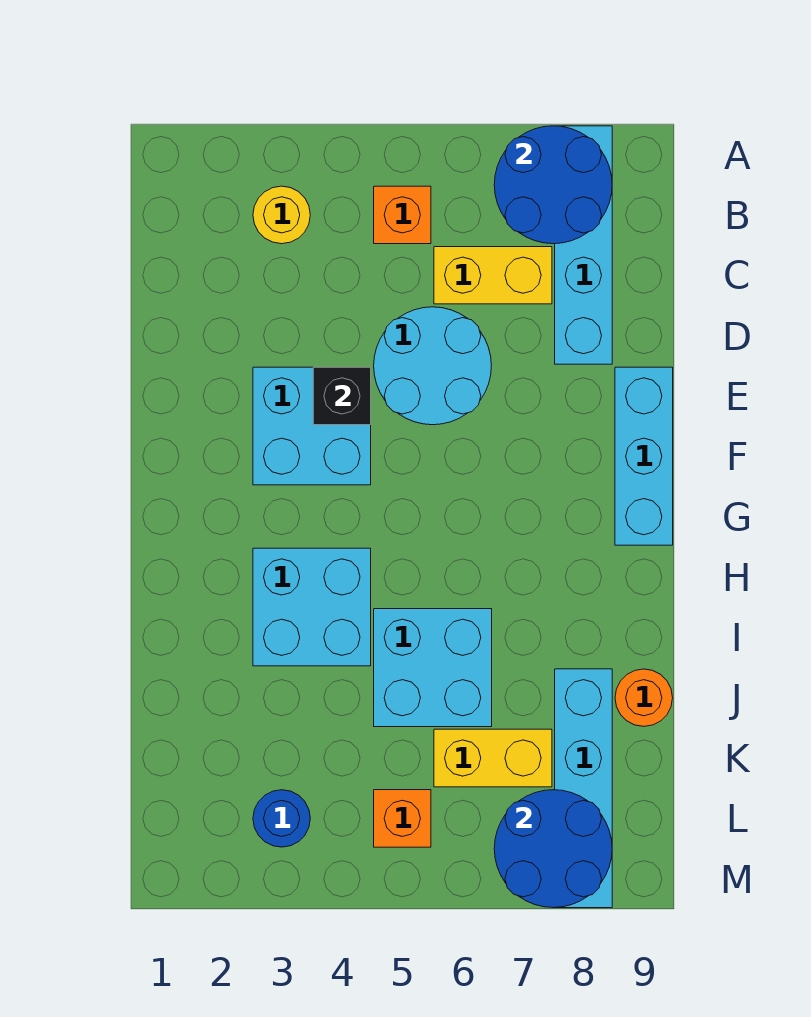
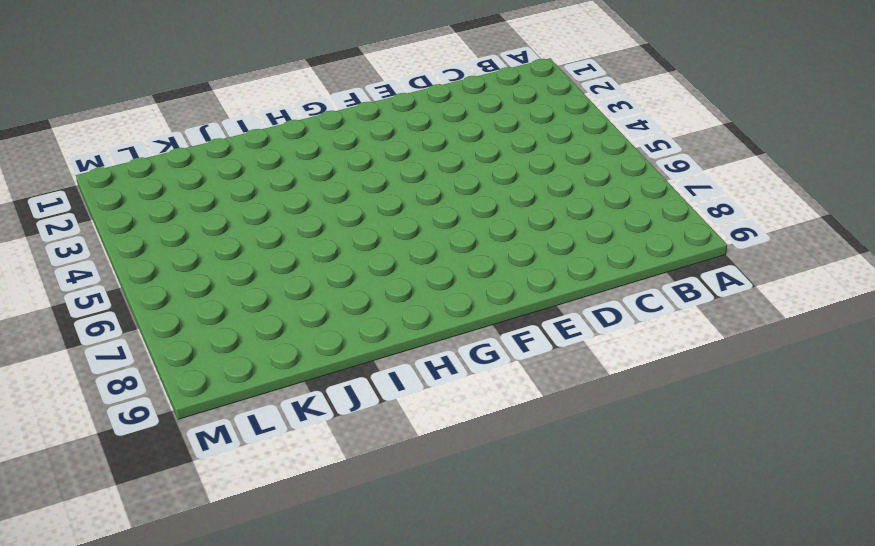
none -> cyan brick A8:D8 level 1
none -> yellow round brick B3 level 1
none -> orange brick B5 level 1

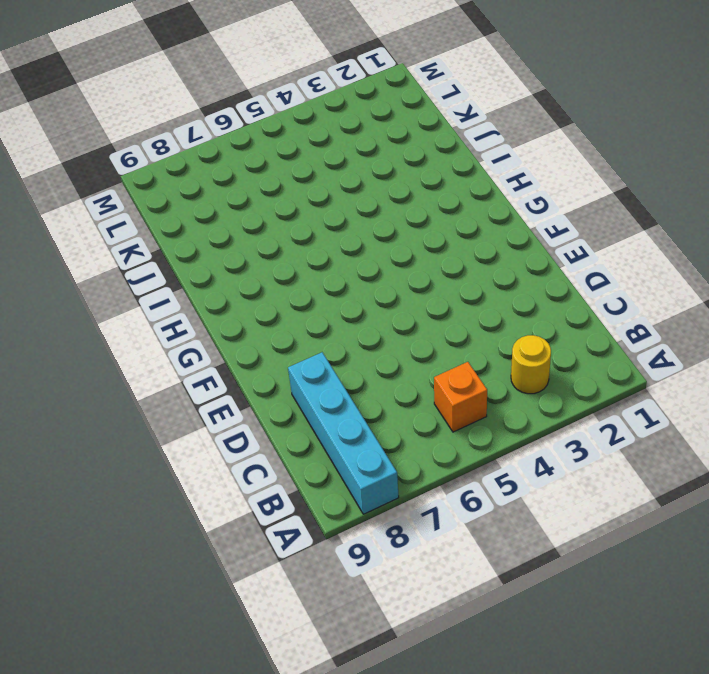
none -> yellow brick C6:C7 level 1
none -> cyan round brick D5:E6 level 1
none -> cyan brick E3:F4 level 1

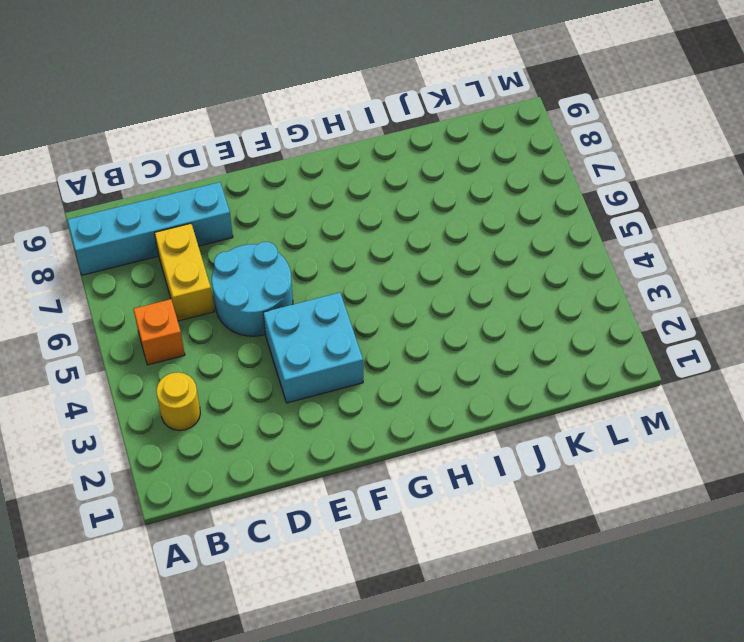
none -> cyan brick E9:G9 level 1
none -> cyan brick H3:I4 level 1
none -> cyan brick I5:J6 level 1

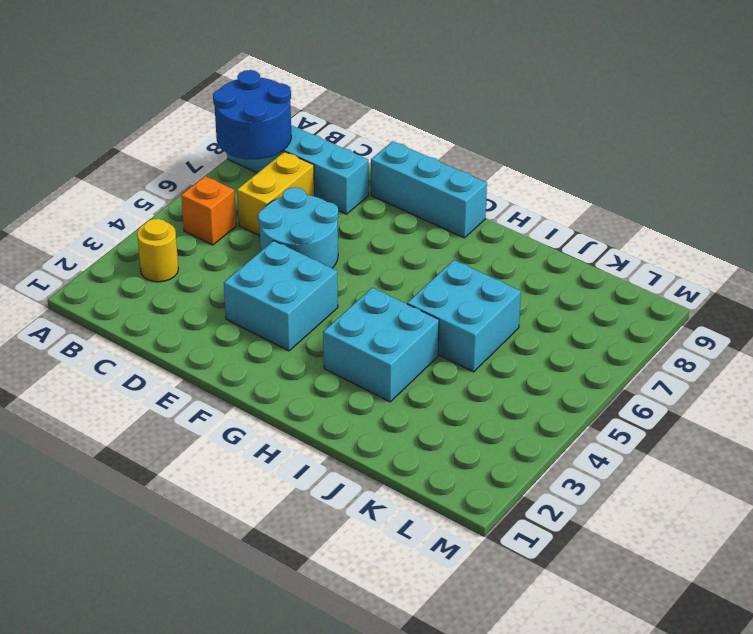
none -> cyan brick J8:M8 level 1
none -> orange round brick J9 level 1
none -> yellow brick K6:K7 level 1

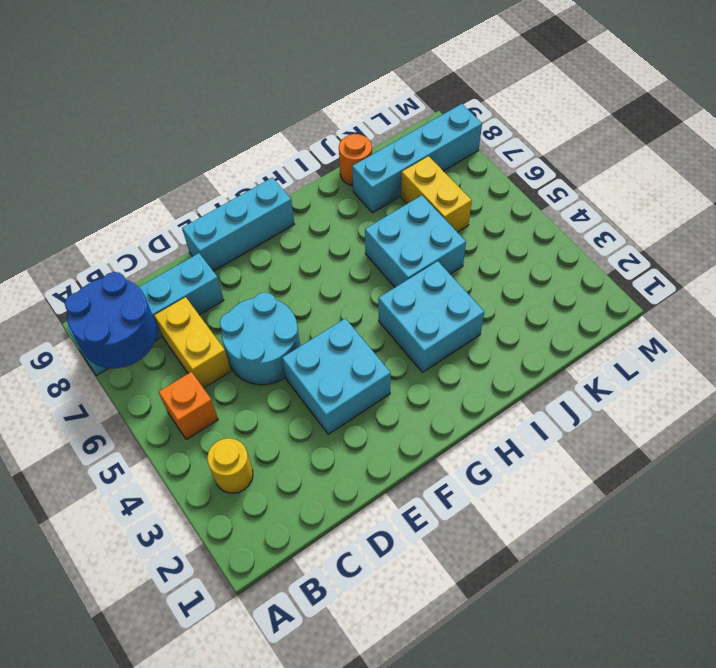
none -> blue round brick L3 level 1
none -> orange brick L5 level 1
none -> black brick E4 level 2

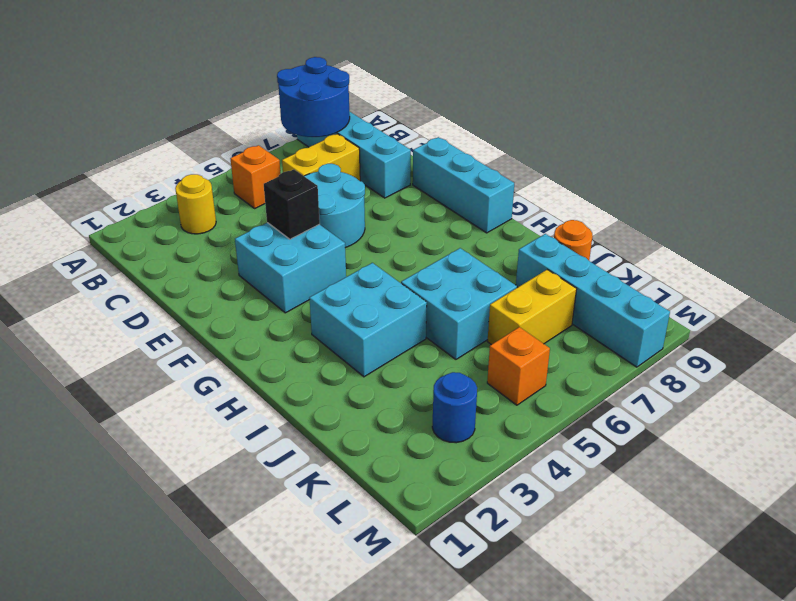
none -> blue round brick L7:M8 level 2

